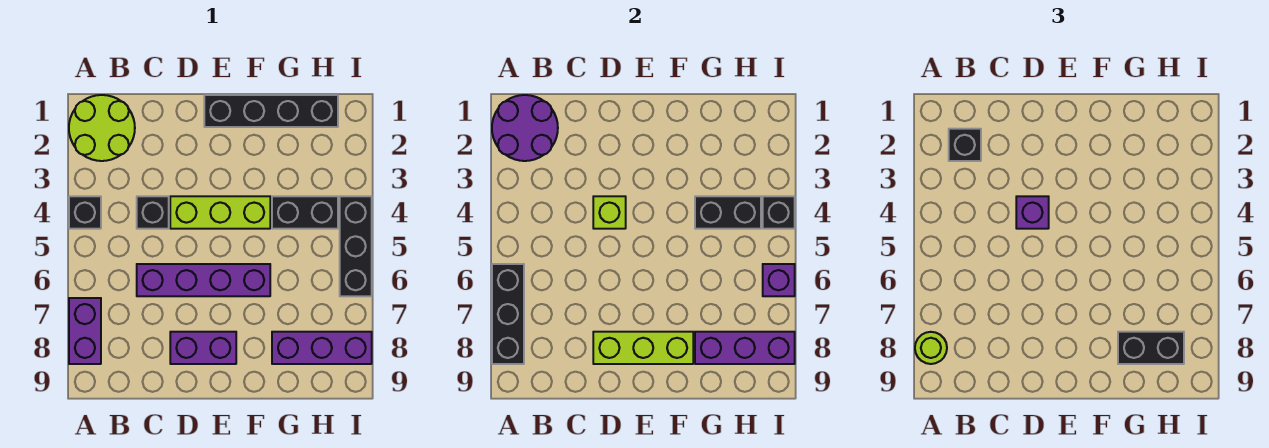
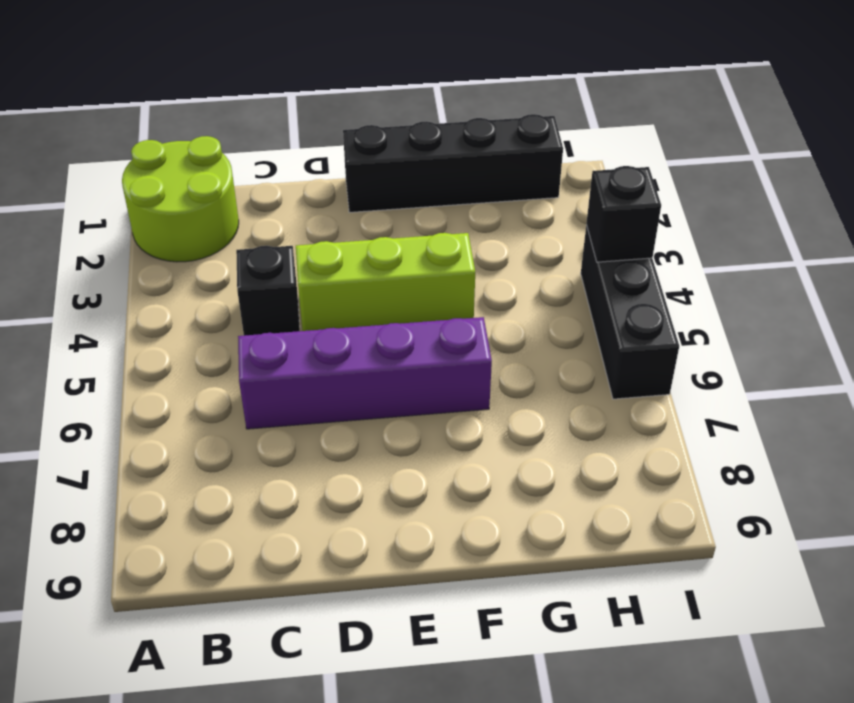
none -> black brick A4 level 1
none -> purple brick A7:A8 level 1
none -> purple brick D8:E8 level 1

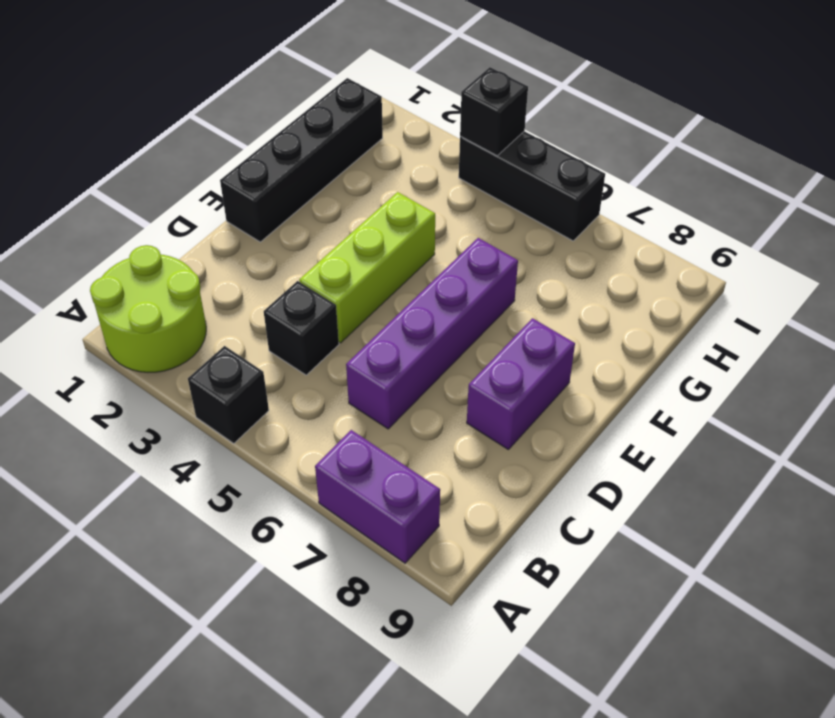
none -> black brick G4:H4 level 1
none -> purple brick G8:I8 level 1
none -> purple round brick A1:B2 level 2

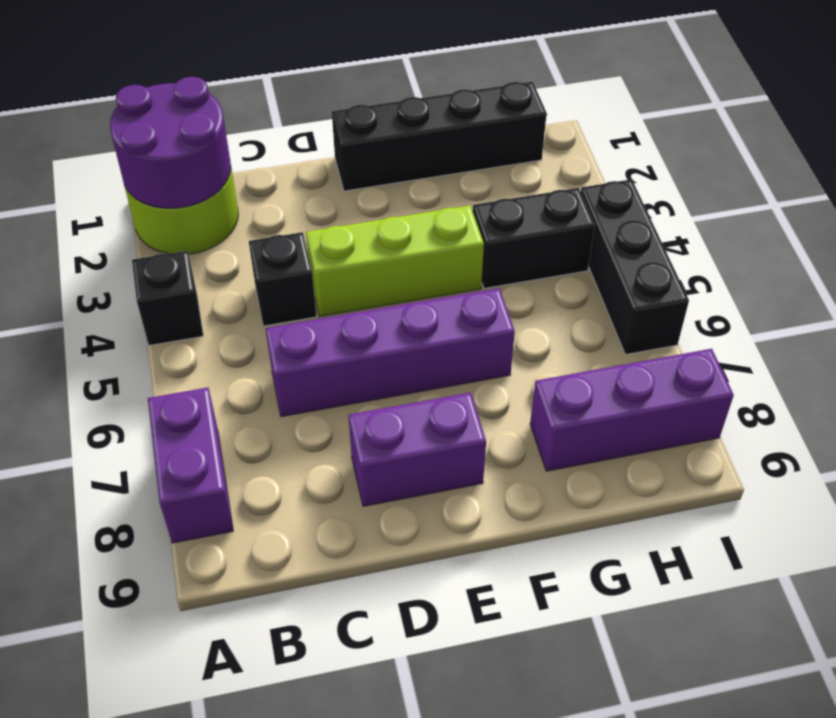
none -> black brick A6:A8 level 2
none -> lime brick D4 level 2
none -> lime brick D8:F8 level 2

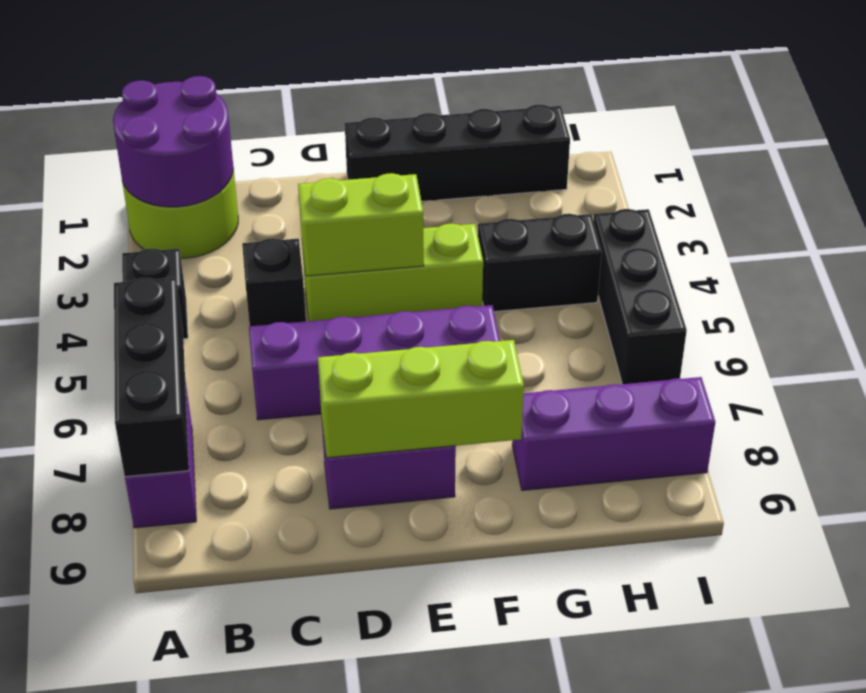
lime brick D4:E4 level 2 -> lime brick D4 level 2
none -> black brick G4:H4 level 2
none -> purple brick G8:I8 level 2
none -> black brick I4 level 2

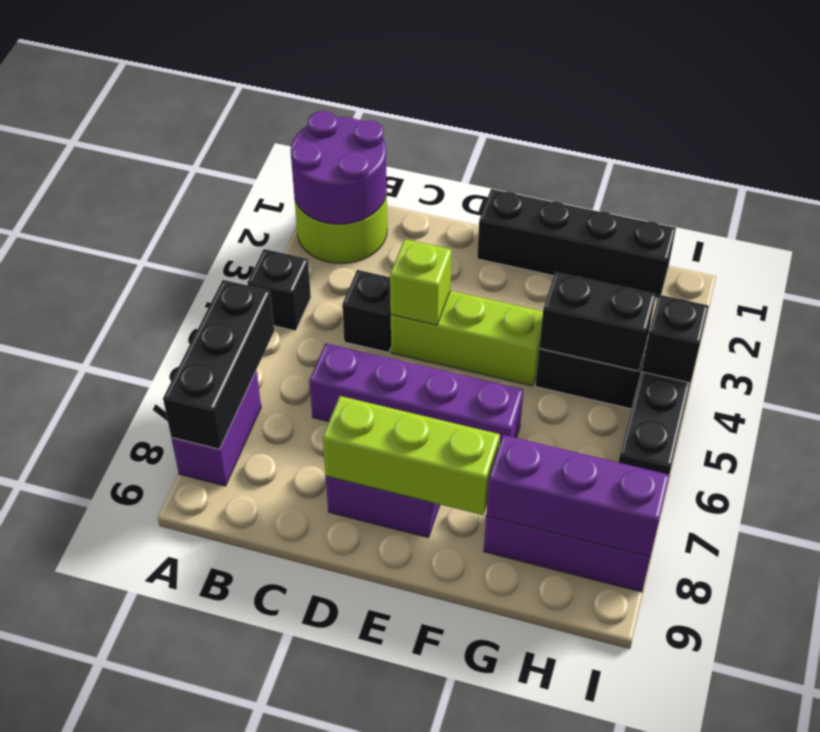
none -> purple brick I6 level 2
none -> lime round brick A8 level 3
none -> black brick B2 level 3

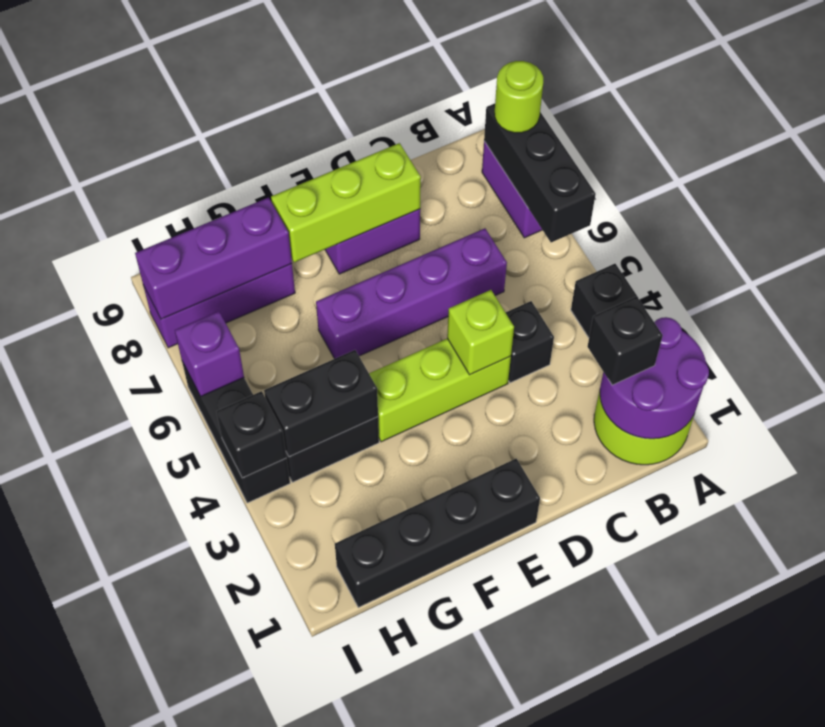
none -> purple brick D4 level 3
none -> black brick G8:H8 level 3

